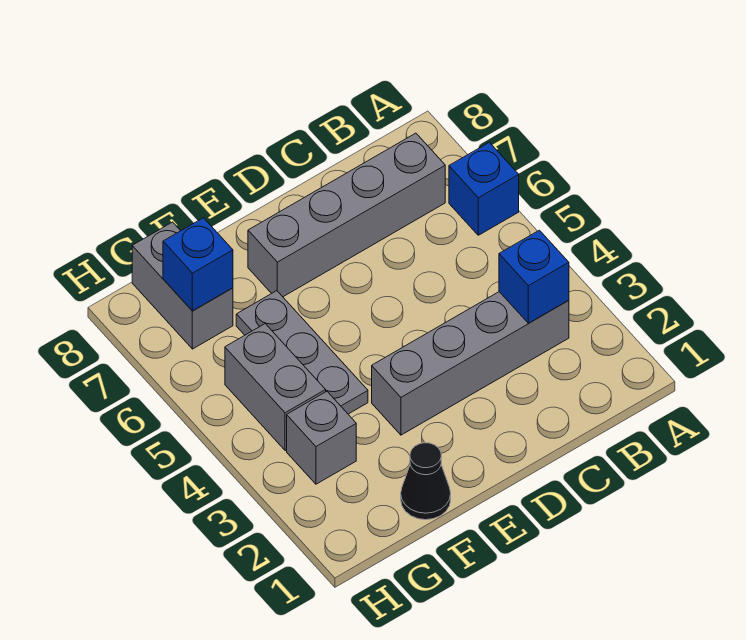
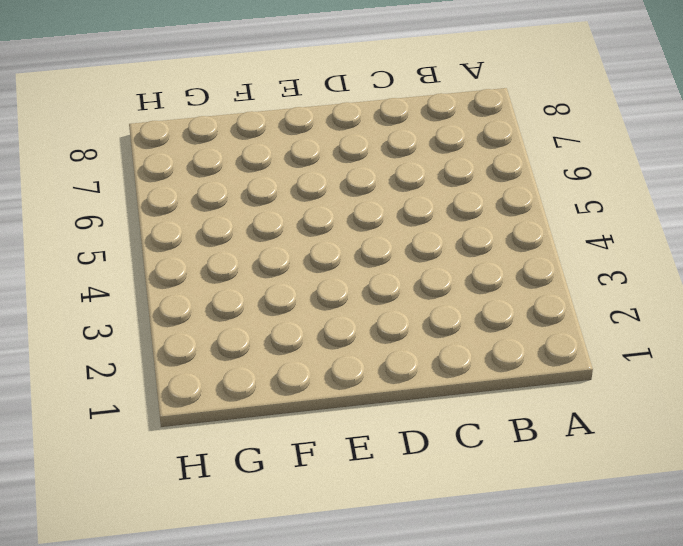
none -> blue brick A6 level 1
none -> grey brick B3:E3 level 1

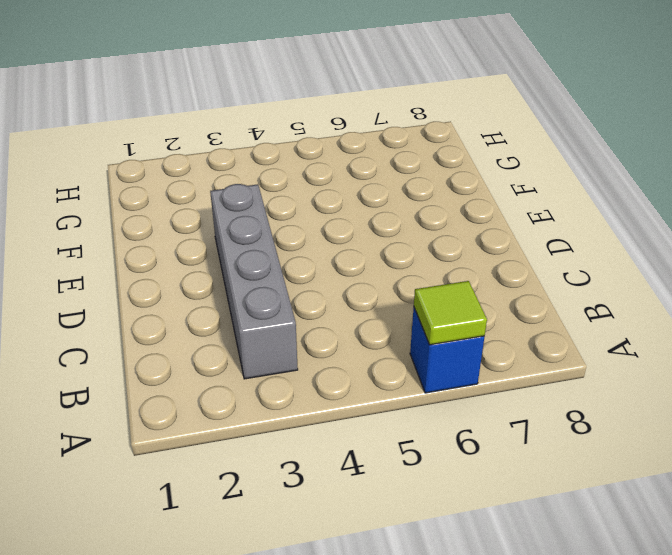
lime tile A6 level 2 -> none
none -> grey brick B7:E7 level 1
none -> black cone F1 level 1

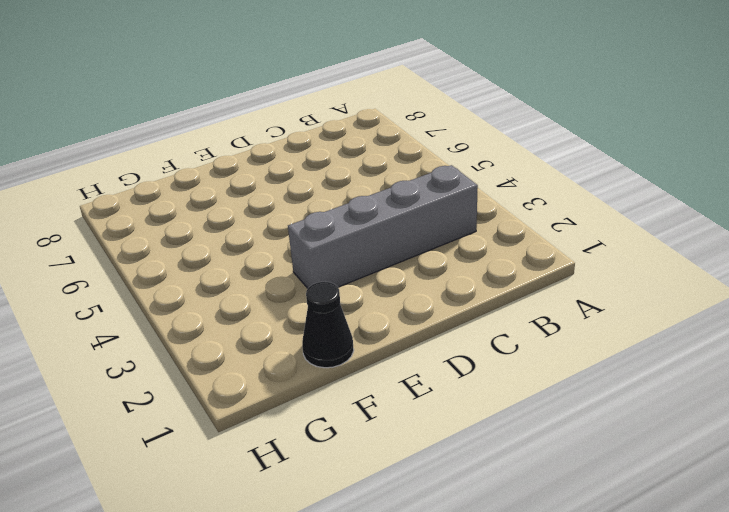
none -> blue brick A6 level 1
none -> grey brick B7:E7 level 1

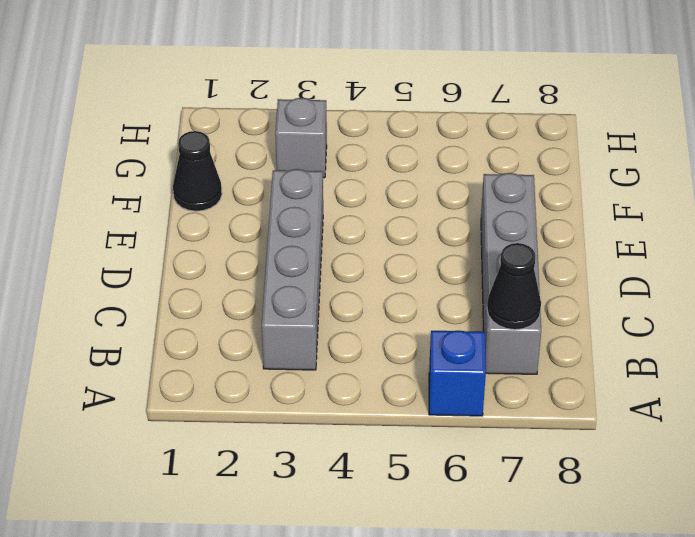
black cone B7 level 2 -> none
none -> grey plate F4:F6 level 1
none -> grey brick G4:G5 level 1

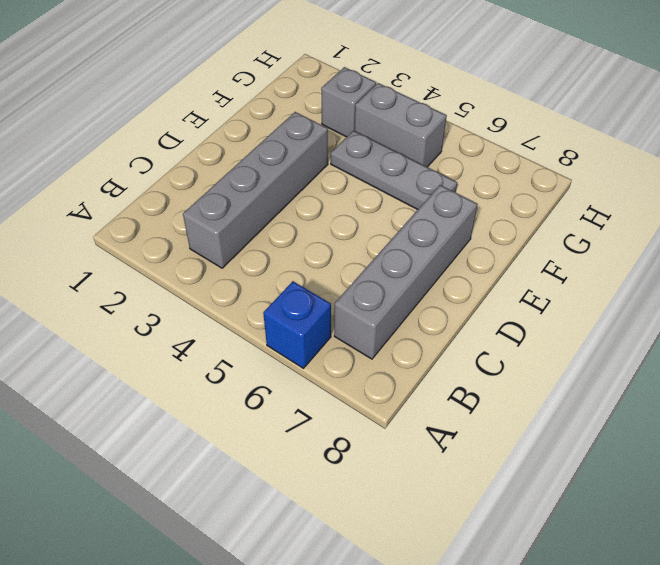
none -> black cone F1 level 1
none -> grey brick G7:G8 level 1

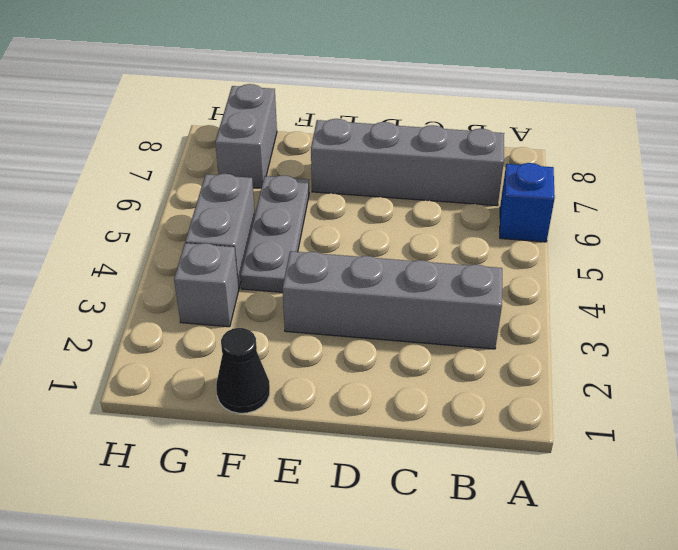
none -> blue brick B3 level 2
none -> blue brick G7 level 2

